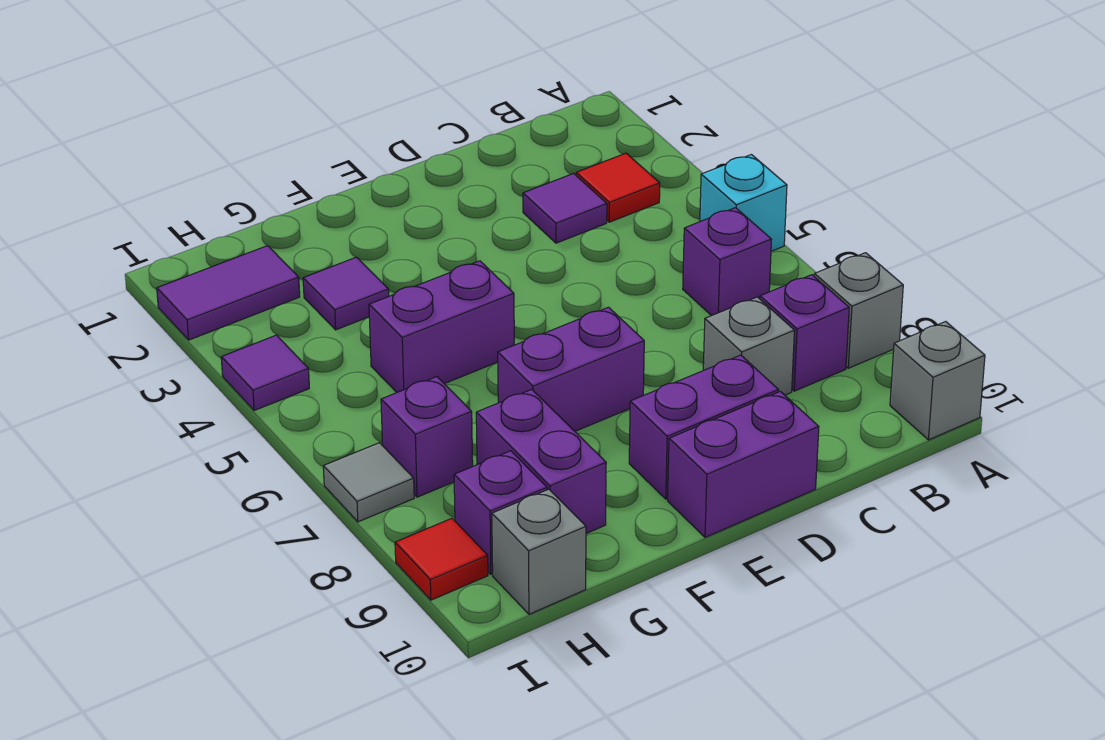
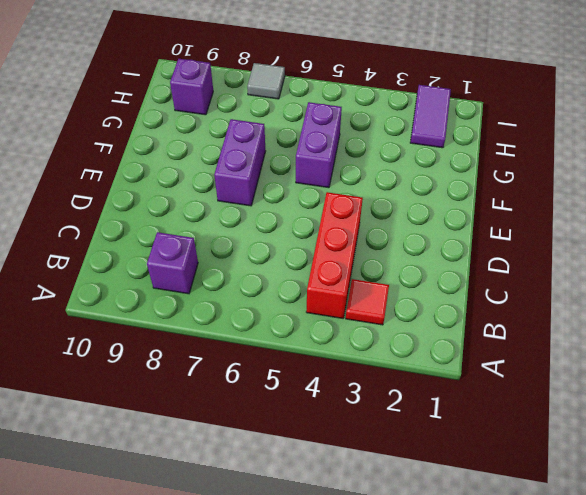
red brick B4:D4 level 1 -> none
none -> cyan brick A5 level 1
none -> grey brick A8 level 1
none -> grey brick A10 level 1

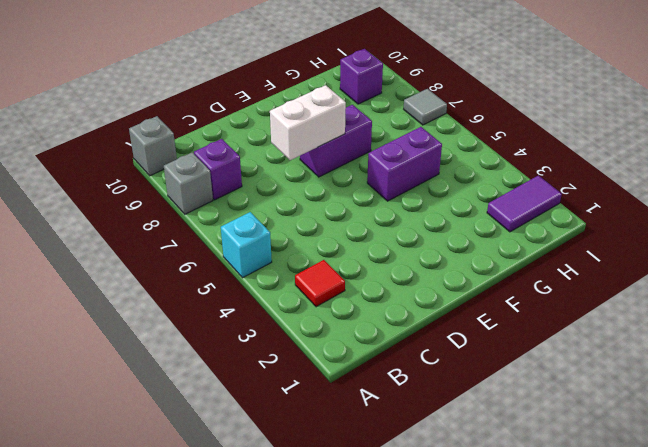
white brick D7:E7 level 2 -> none
none -> purple brick B6 level 1
none -> purple tile C3 level 1
none -> grey brick C8 level 1

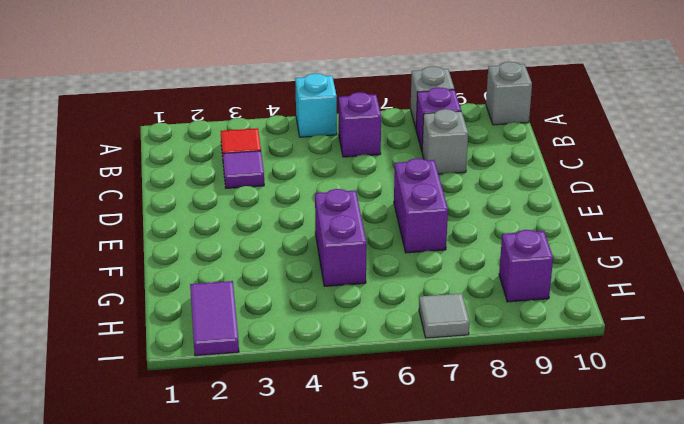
none -> purple brick D9:E9 level 1
none -> purple brick D10:E10 level 1
none -> purple tile G3 level 1

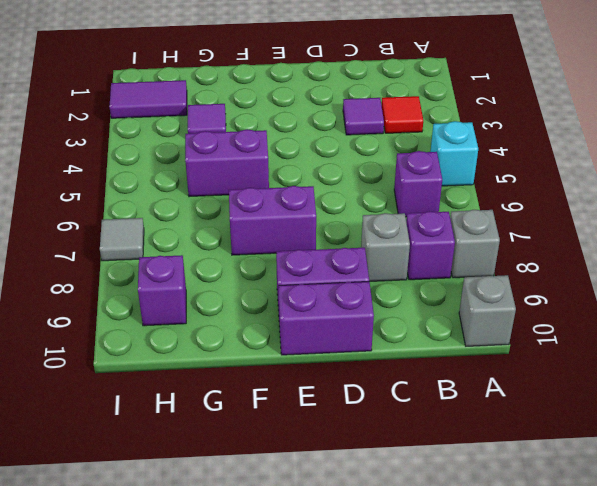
none -> purple brick G8:G9 level 1
none -> purple brick H7 level 1
none -> grey brick H10 level 1

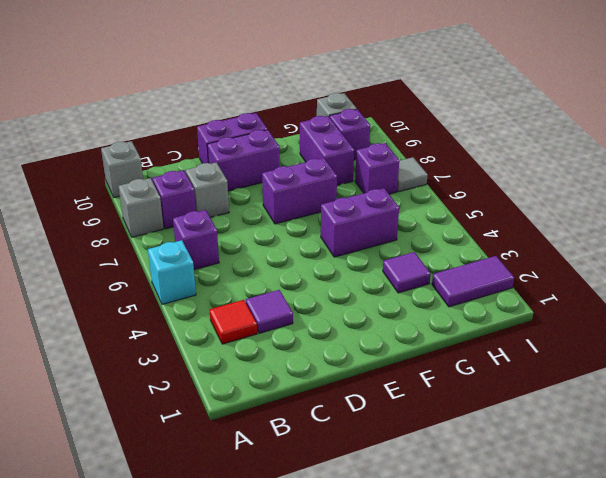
none -> purple tile I4 level 1
none -> red tile I9 level 1

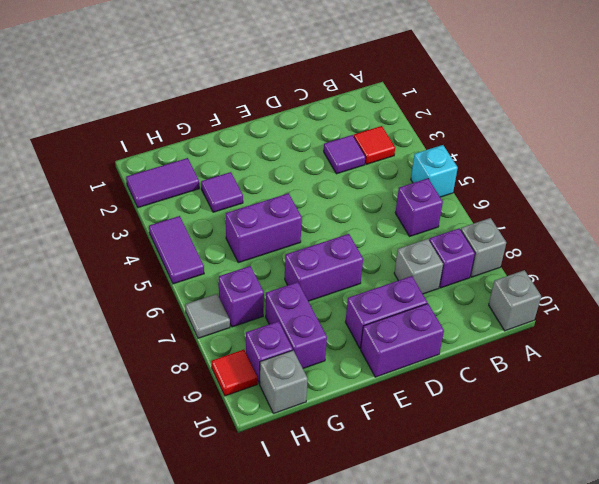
purple tile I4:I5 level 1 -> purple tile I4 level 1

